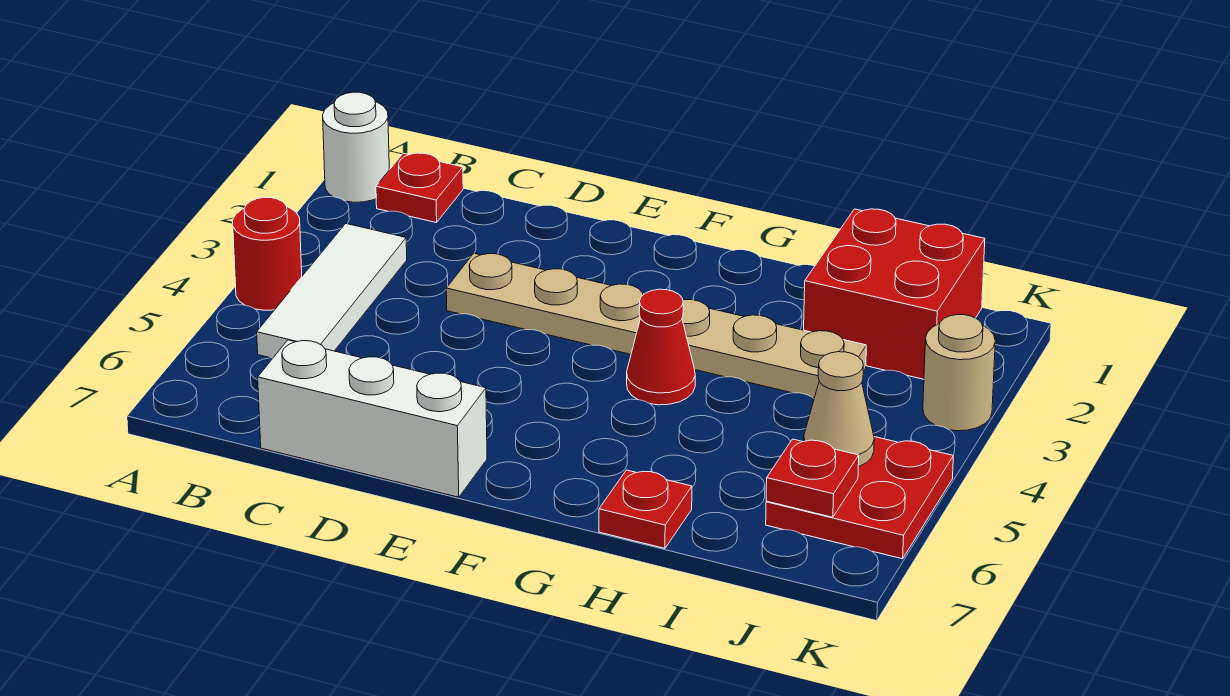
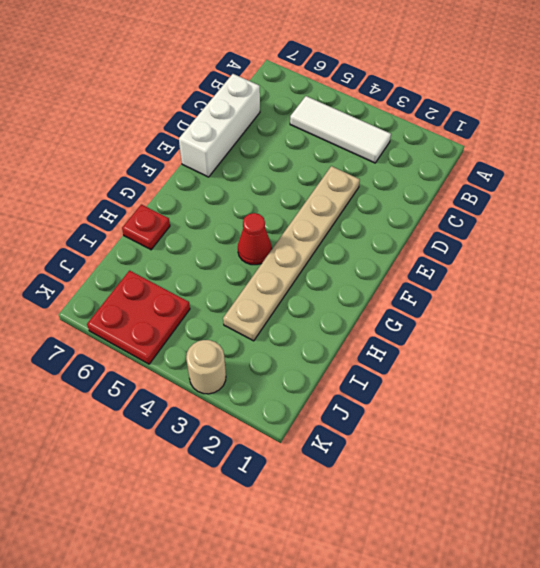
none -> white round brick A1 level 1
none -> red round brick A4 level 1
none -> red plate B1 level 1

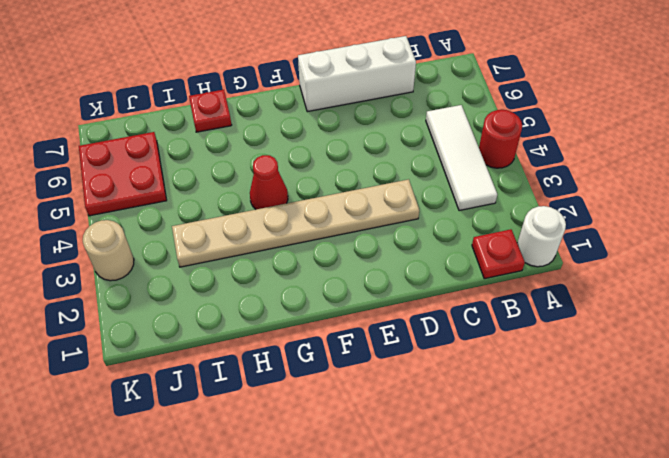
none -> red brick I1:J2 level 1
none -> tan cone J5 level 2
none -> red plate J6 level 2

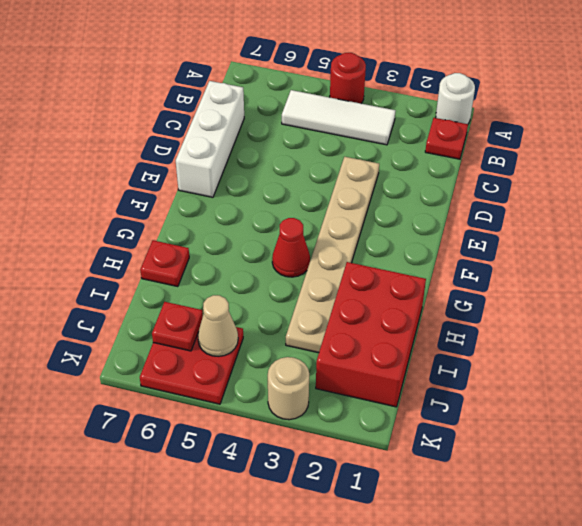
red brick H1:J2 level 1 -> red brick I1:J2 level 1

